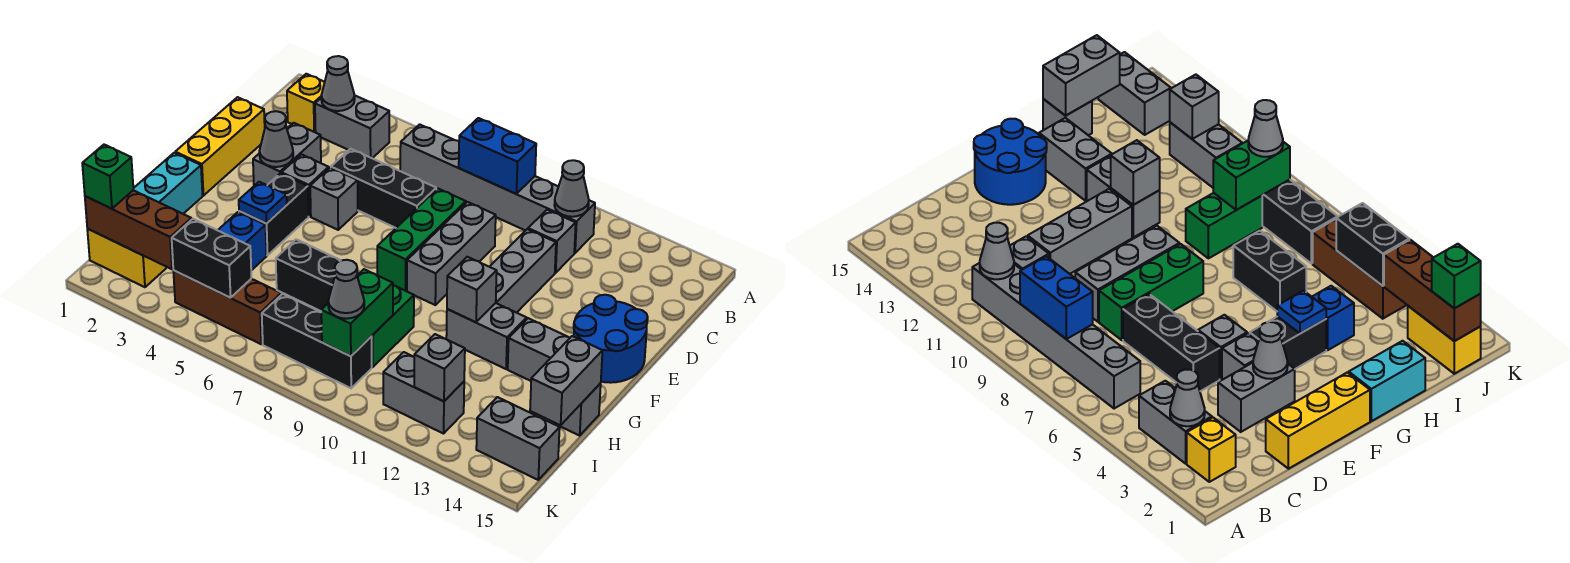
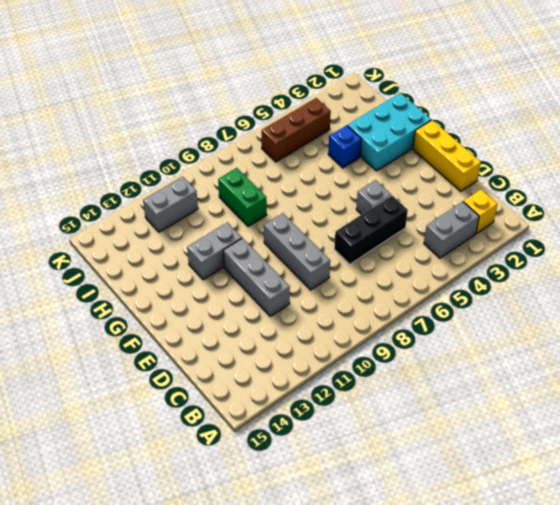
cyan brick G1:H3 level 1 -> cyan brick G1:H1 level 1
none -> grey brick B6:B11 level 1
none -> grey brick C11 level 1
none -> grey brick D3:E3 level 1
none -> green brick D8:F8 level 1

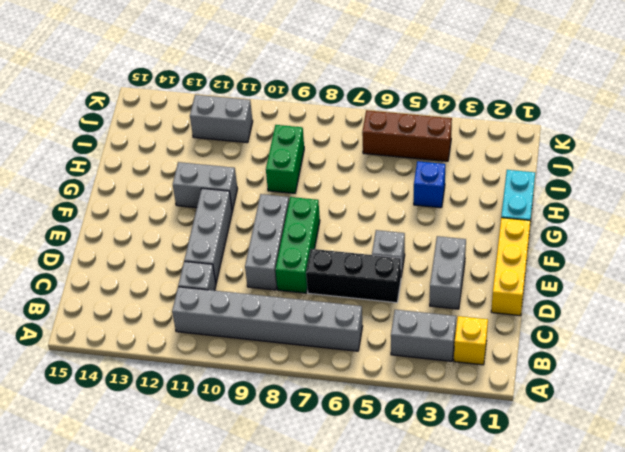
none -> grey brick E4 level 1
none -> blue round brick E14:F15 level 1
none -> black brick F4:G4 level 1
none -> grey brick G13:G14 level 1

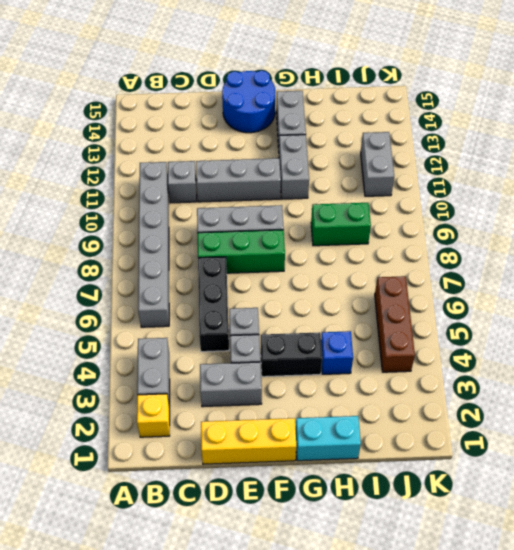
none -> black brick H6:H7 level 1
none -> grey brick H15 level 1
none -> yellow brick J1:J2 level 1
none -> black brick J7:J9 level 1

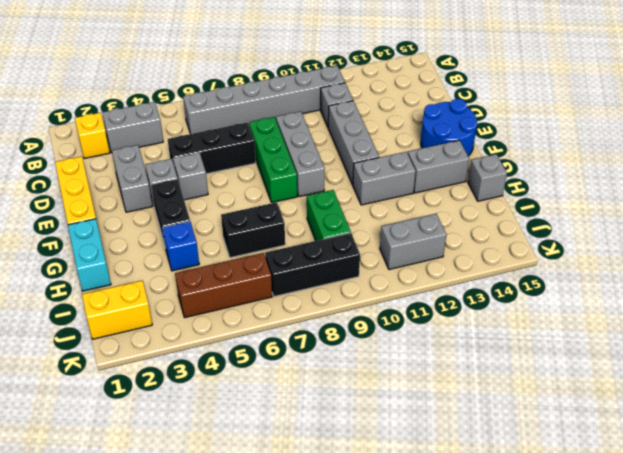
none -> grey brick J14:J15 level 1
none -> grey cone B3 level 2
none -> blue brick B8:B9 level 2
none -> grey cone B11 level 2

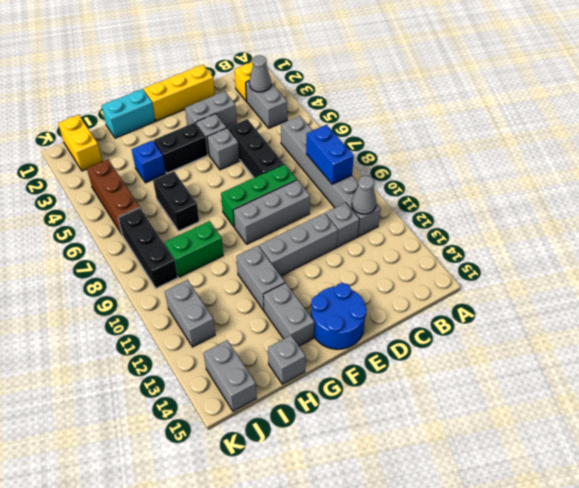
none -> grey cone E3 level 2
none -> blue plate G4 level 2
none -> grey brick G11 level 2
none -> grey brick H15:I15 level 2

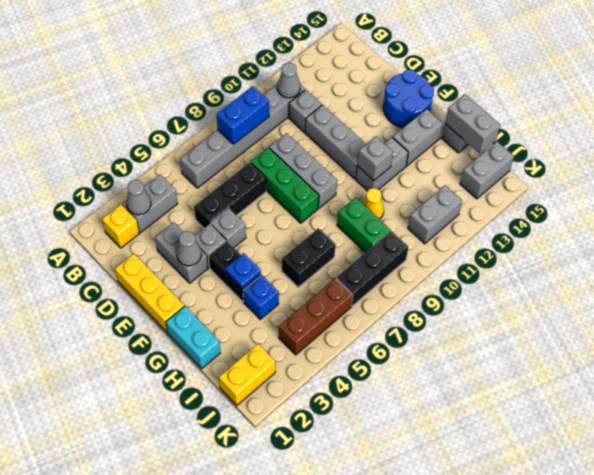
yellow cone H10 level 1 -> none
none -> green brick I9:J9 level 2
none -> brown brick J1:J3 level 2
none -> black brick J4:J5 level 2
none -> grey brick J12 level 2

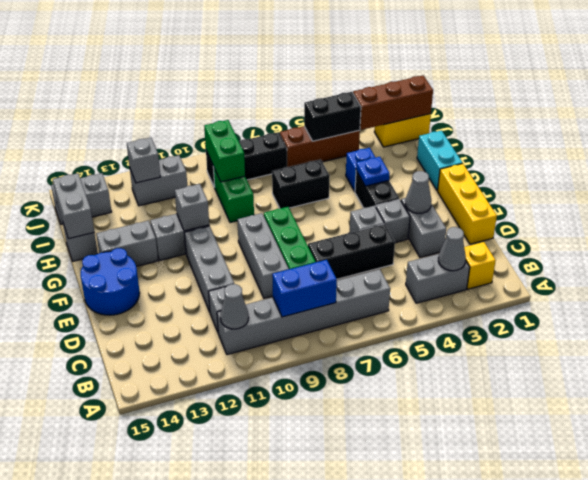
none -> green brick J1 level 3
none -> grey cone J9 level 3

